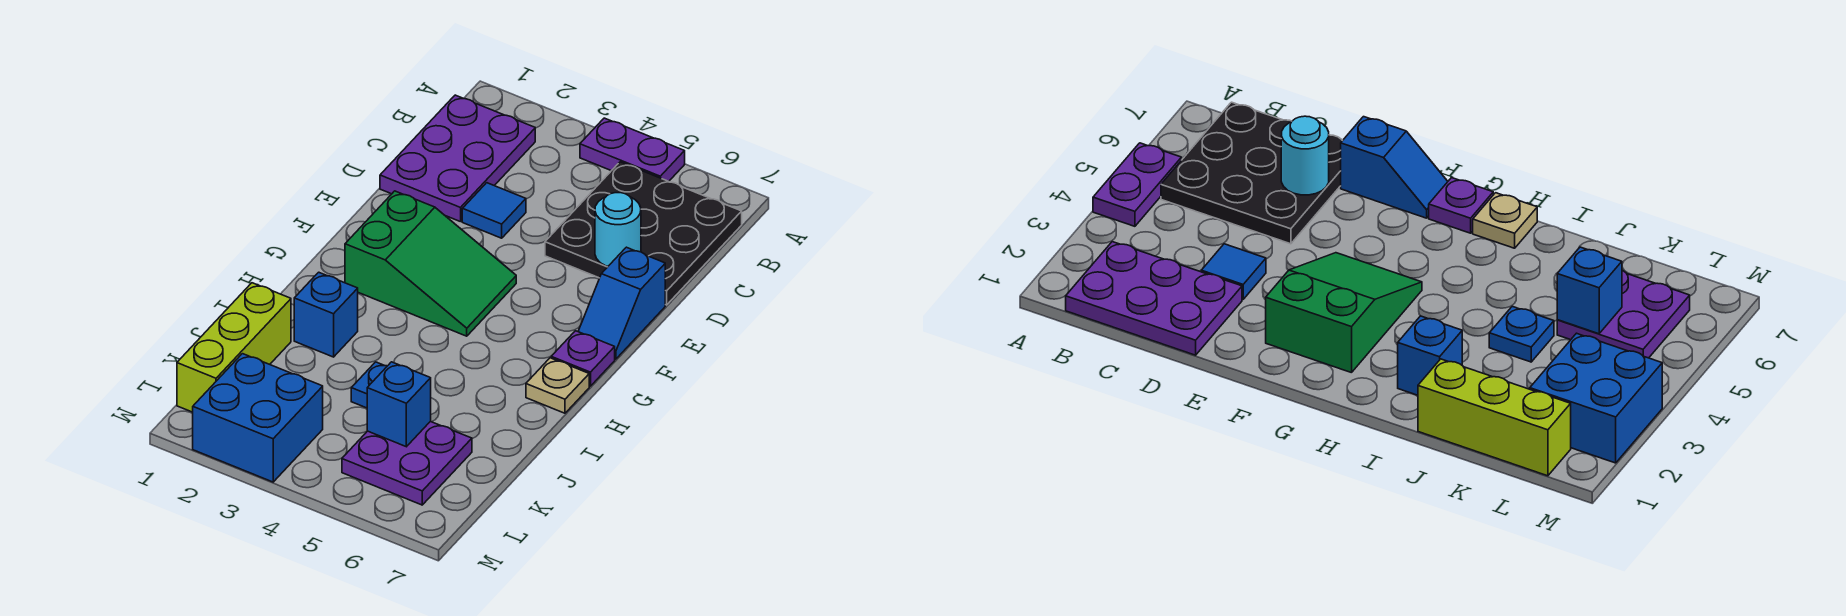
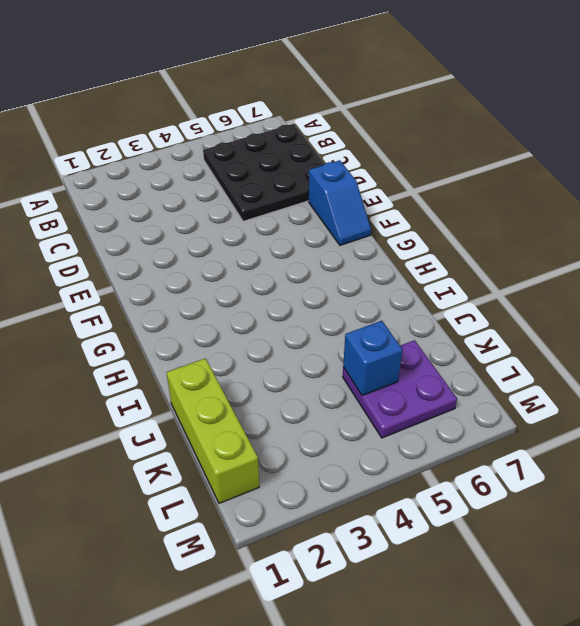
none -> purple plate A4:A5 level 1
none -> purple plate B1:D2 level 1
none -> blue tile D3 level 1

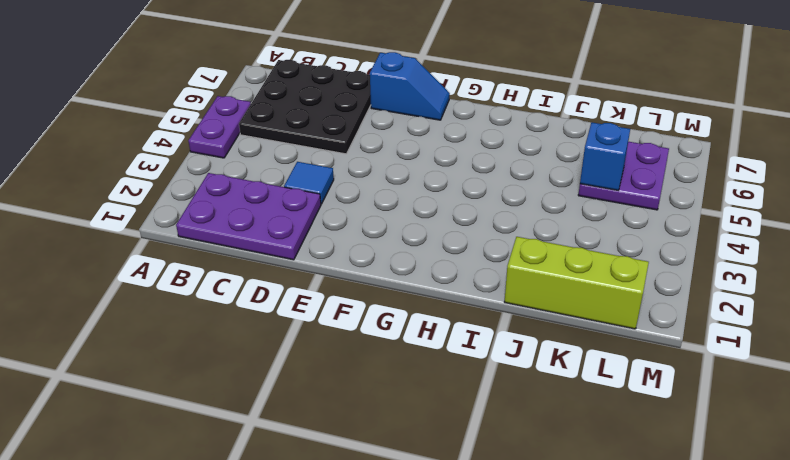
none -> green slope F2:G4 level 1 top 2
none -> purple plate G7 level 1
none -> tan plate H7 level 1

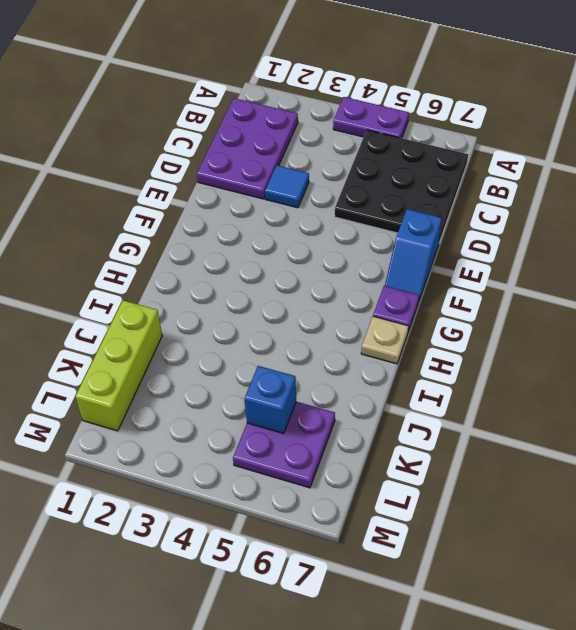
none -> green slope F2:G4 level 1 top 2
none -> blue brick I2 level 1
none -> blue plate J4 level 1

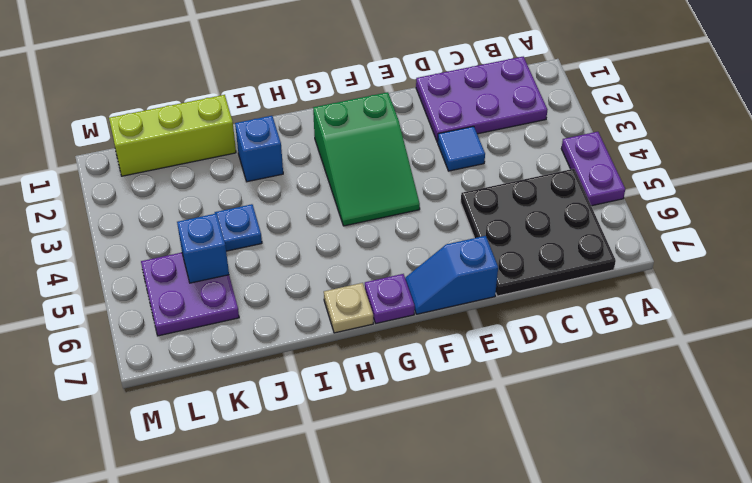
none -> blue brick L2:M3 level 1
none -> cyan round brick D6 level 2

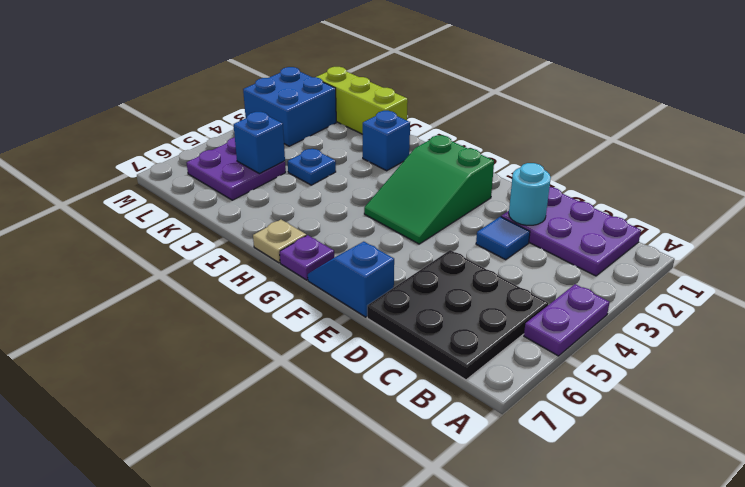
cyan round brick D2 level 2 -> cyan round brick D6 level 2

